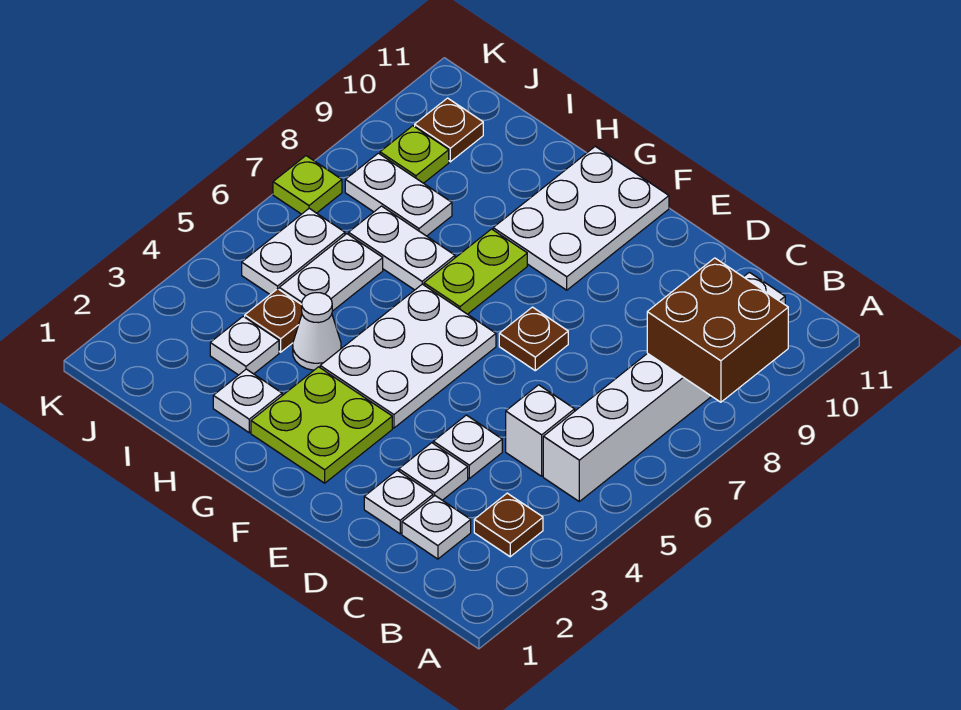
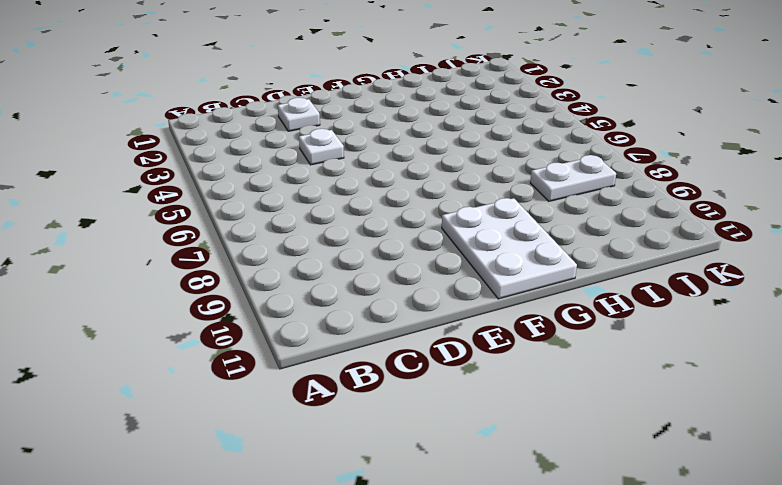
none -> brown plate B3 level 1
none -> white brick B5:B10 level 1
none -> white plate C2 level 1

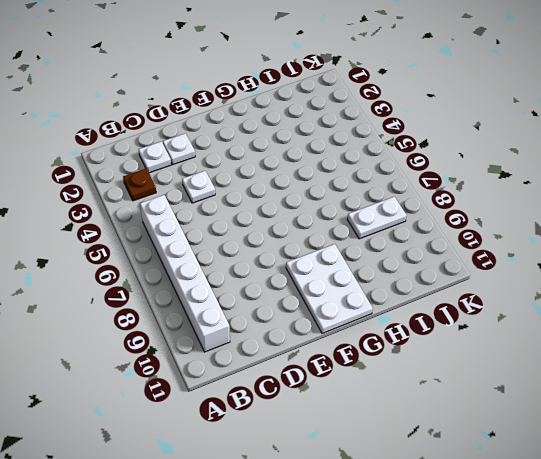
none -> white brick C5 level 1
none -> white plate D3 level 1
none -> brown plate E7 level 1

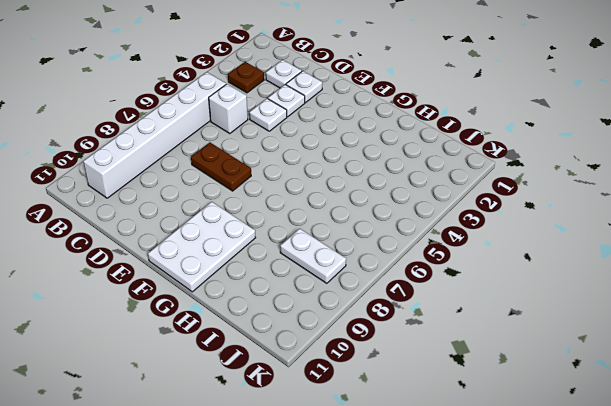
brown plate D7:E7 level 1 -> brown plate E7 level 1
none -> lime plate F2:G3 level 1
none -> white plate F4:G6 level 1
none -> lime plate G7:G8 level 1

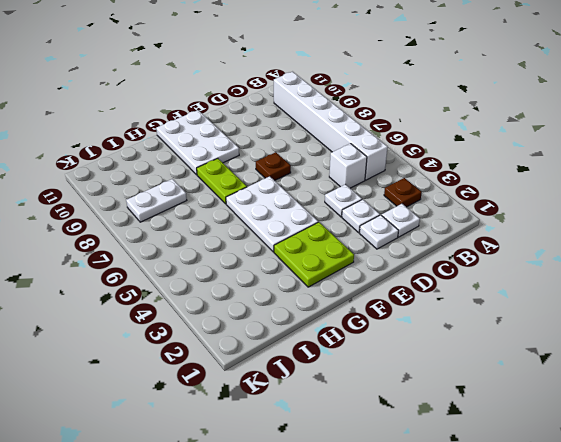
none -> white plate H2 level 1
none -> white cone H4 level 1
none -> white plate H7:I7 level 1

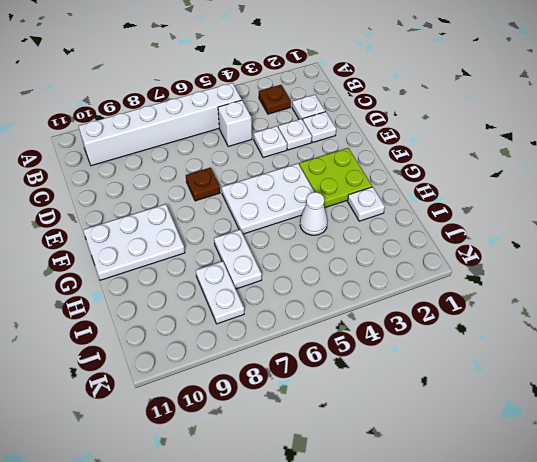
none -> lime plate G7:G8 level 1
none -> white plate I3 level 1
none -> brown plate I4 level 1

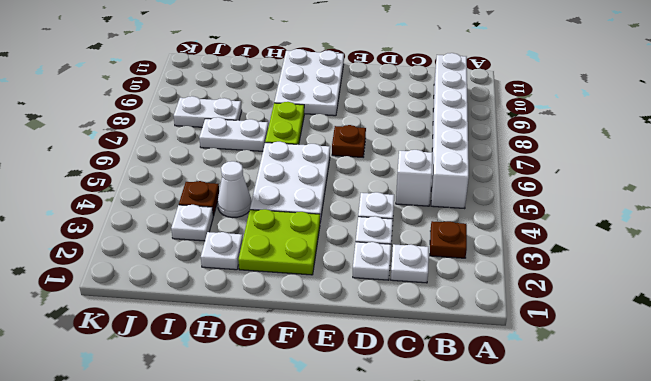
none -> white plate I5:I6 level 1
none -> white plate J5:J6 level 1
none -> lime plate J9 level 1

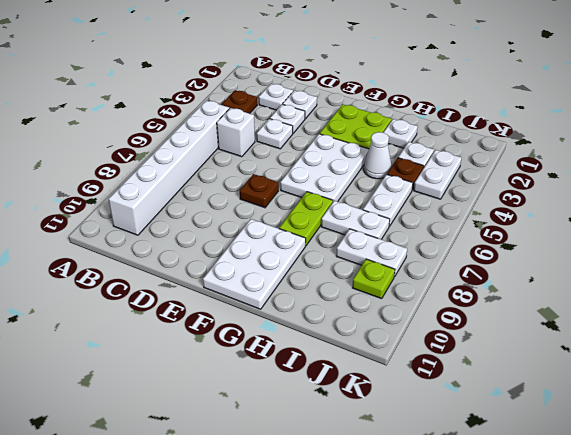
white plate J3:J4 level 1 -> white plate J5:J6 level 1
none -> brown plate J10 level 1
none -> lime plate K7 level 1
none -> brown brick A8:B9 level 2

